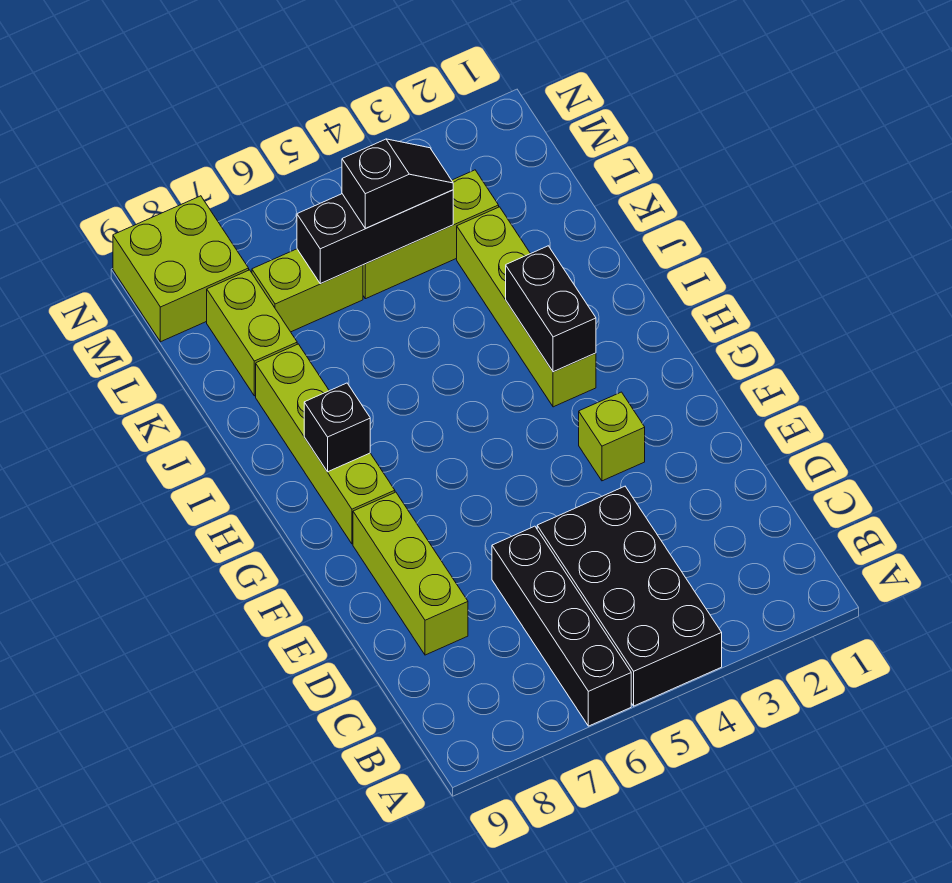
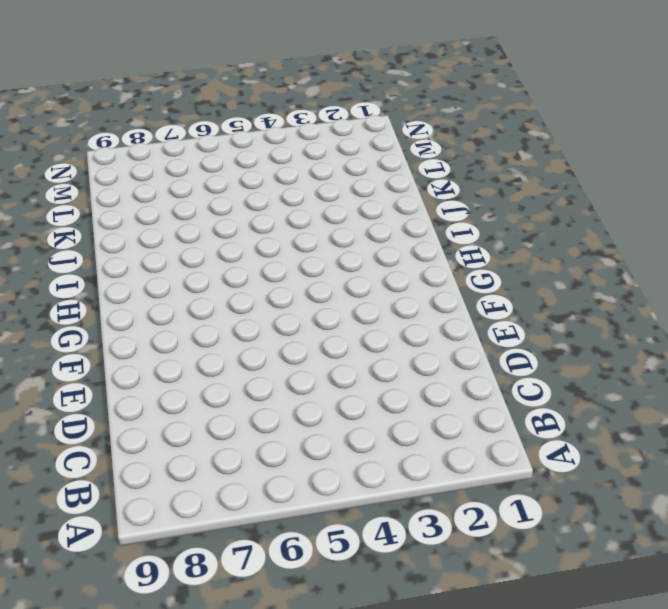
none -> black brick A4:D5 level 1
none -> black brick A6:D6 level 1
none -> lime brick D8:F8 level 1

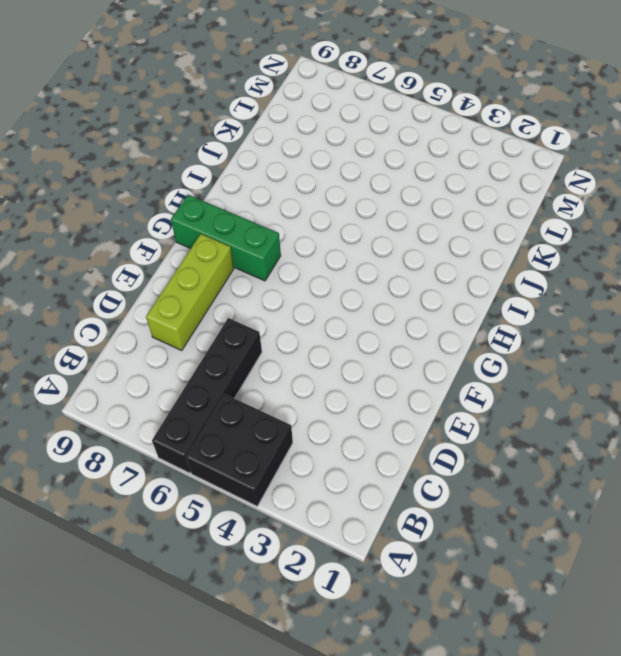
black brick A4:B5 level 1 -> black brick A4:D5 level 1
green brick G7:G9 level 1 -> lime brick G8:J8 level 1
none -> lime brick F3 level 1
none -> lime brick H3:K3 level 1
none -> lime brick K8:L8 level 1

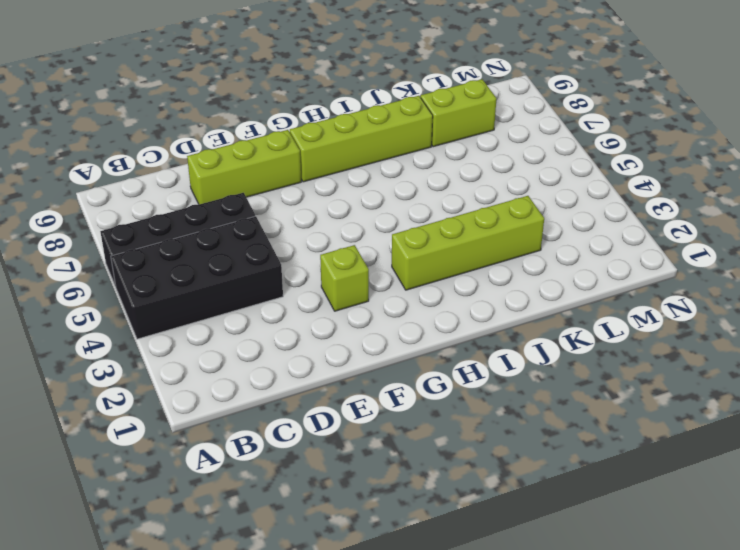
none -> lime brick L3:L5 level 1
none -> lime brick L6:L7 level 1
none -> lime brick M8:N9 level 1

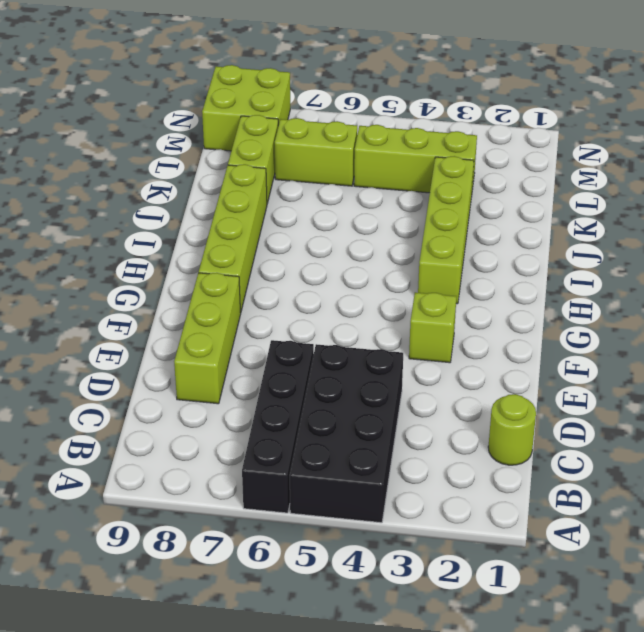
lime round brick C1 level 1 -> none
none -> black brick H3:I3 level 2
none -> black brick H8 level 2
none -> black brick L4:L6 level 2

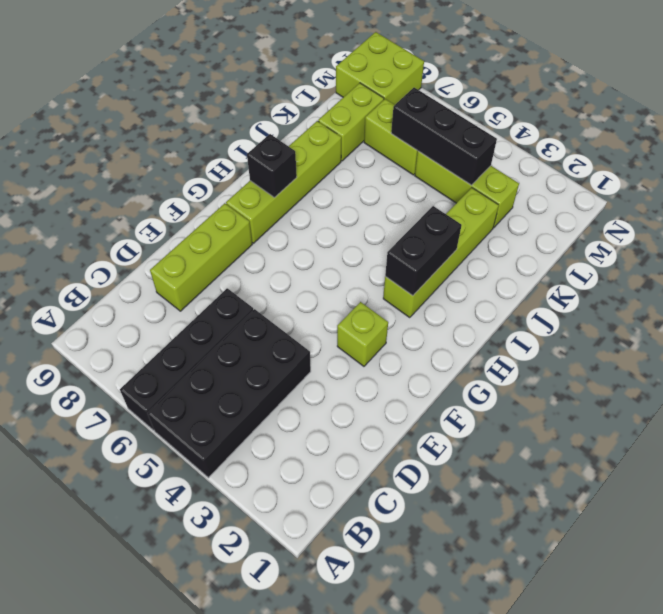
none -> black slope L4:L5 level 3 top 5

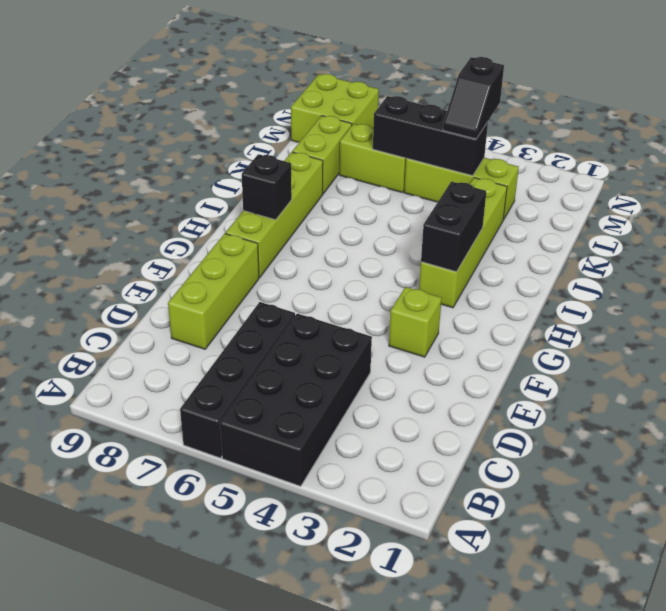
black slope L4:M4 level 3 top M -> black slope L4:L5 level 3 top 5

